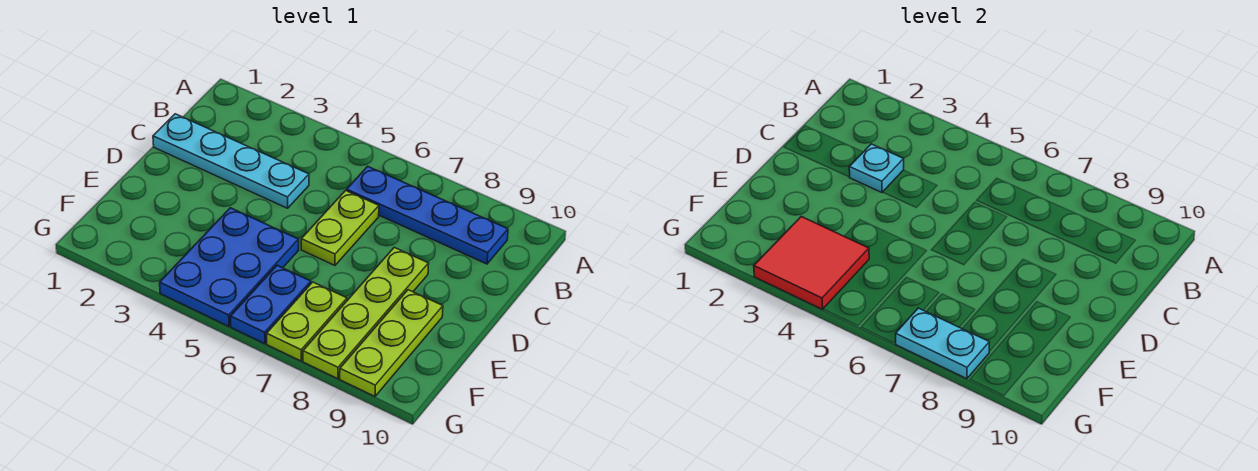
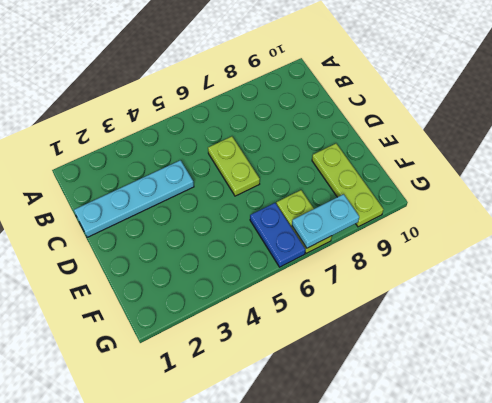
none -> blue plate B6:B9 level 1
none -> lime plate D8:G8 level 1

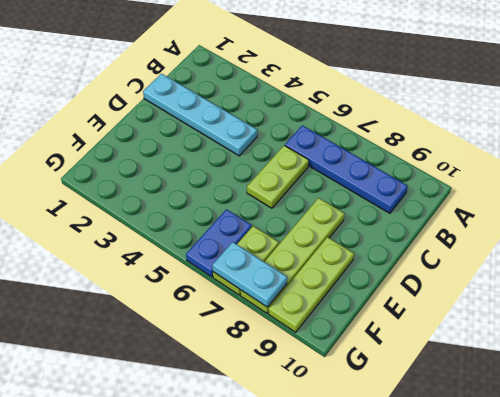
none -> blue plate E4:G5 level 1
none -> cyan plate C3 level 2

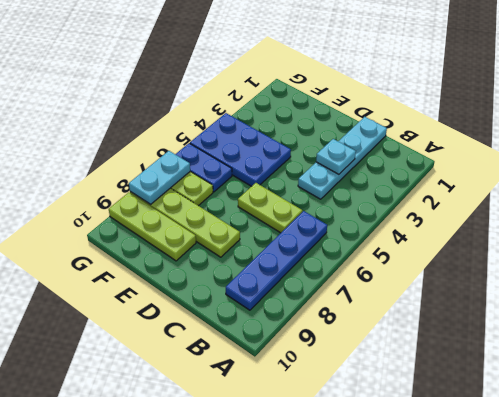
none -> red tile F3:G4 level 2

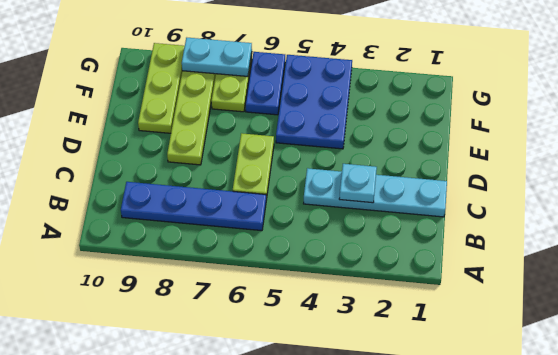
none -> red tile F3:G4 level 2

